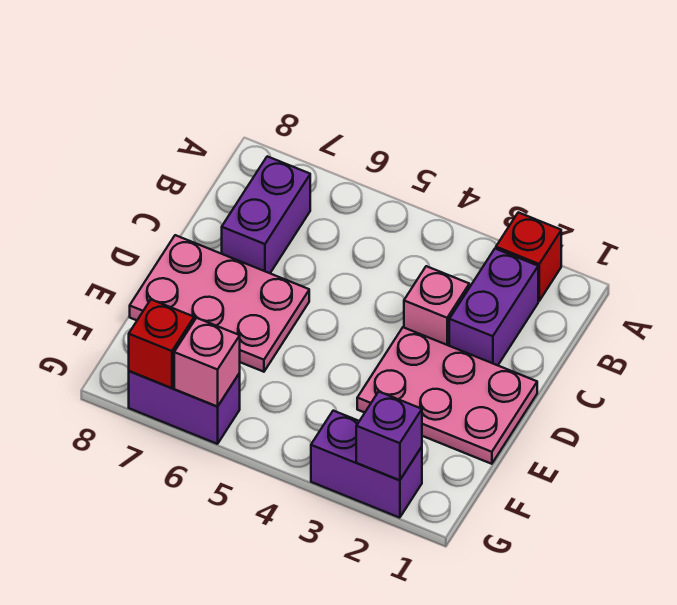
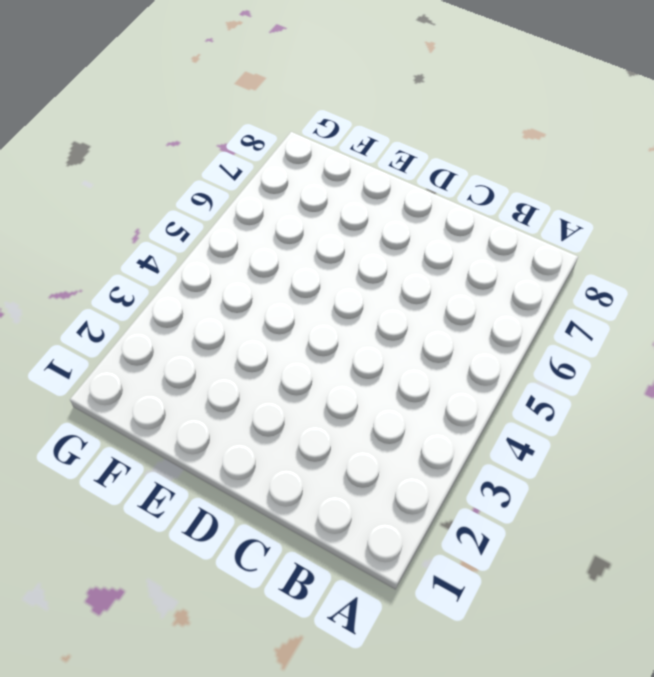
none -> red brick A2 level 1
none -> purple brick B2:C2 level 1

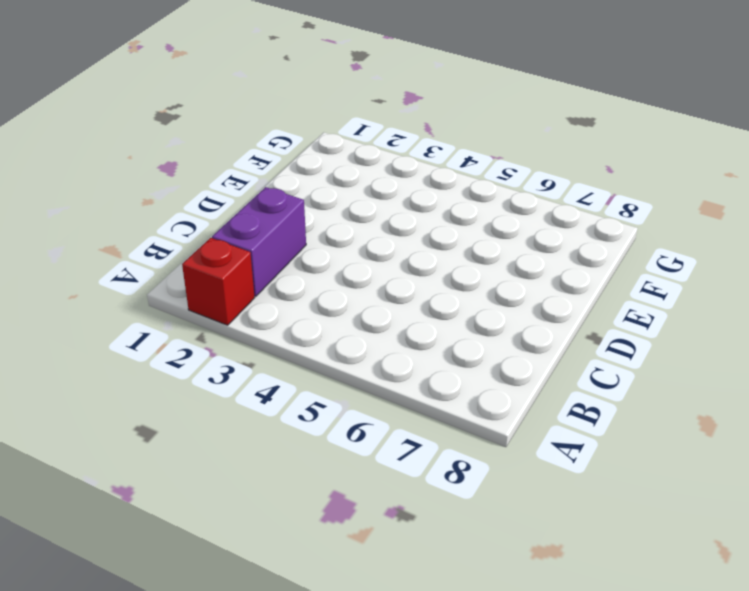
none -> purple brick B7:C7 level 1
none -> pink brick C3 level 1

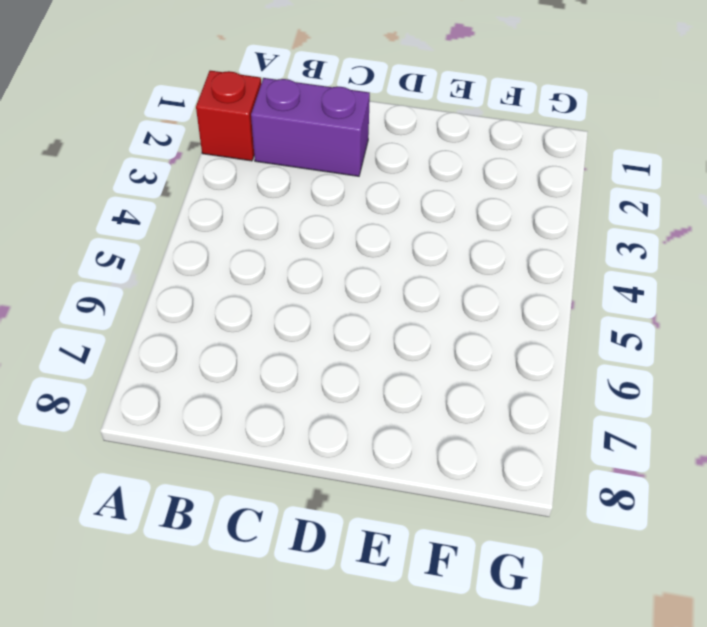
none -> purple brick B7:C7 level 1
none -> pink brick C3 level 1

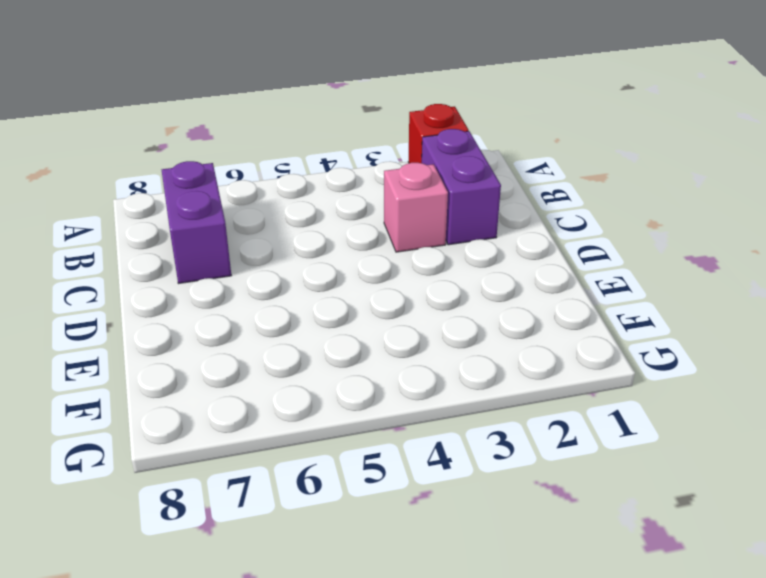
none -> pink plate D1:E3 level 1
none -> pink plate D6:E8 level 1

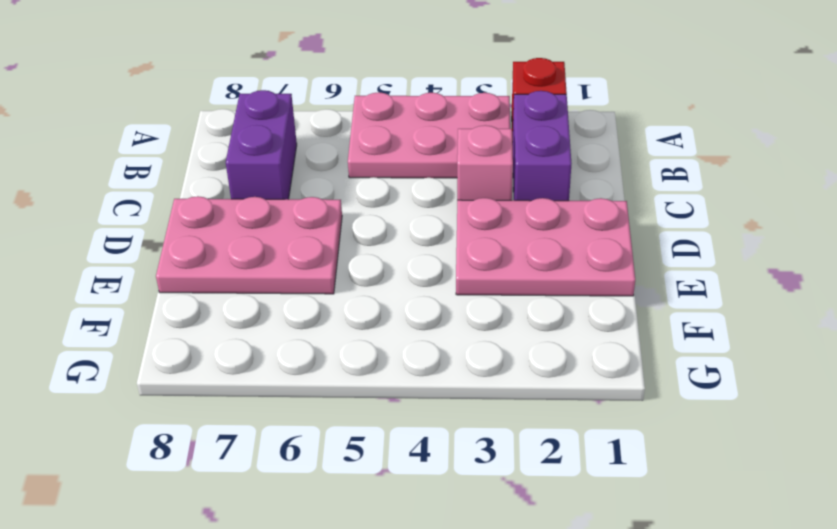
pink plate A3:B5 level 1 -> none
none -> purple brick G2:G3 level 1
none -> purple brick G6:G7 level 1

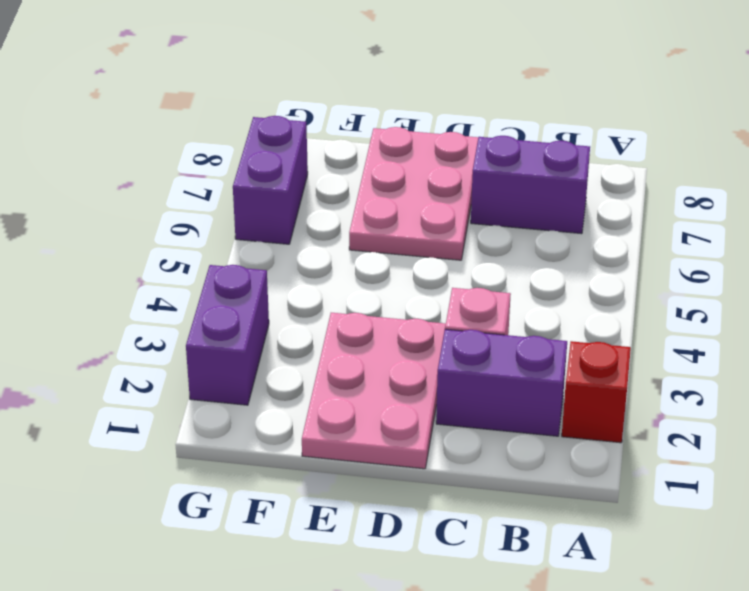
none -> purple brick G2 level 2
none -> pink brick G6 level 2

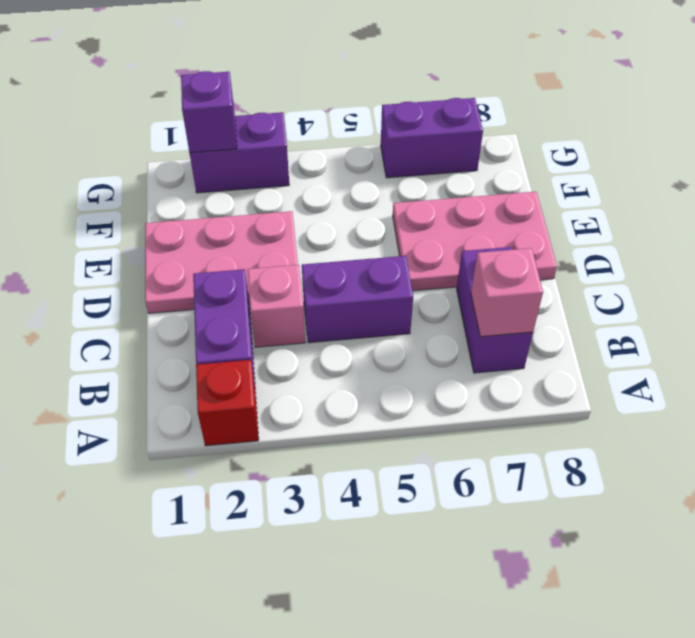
pink brick B7 level 2 -> pink brick G6 level 2
purple brick C4:C5 level 1 -> none
none -> red brick G7 level 2

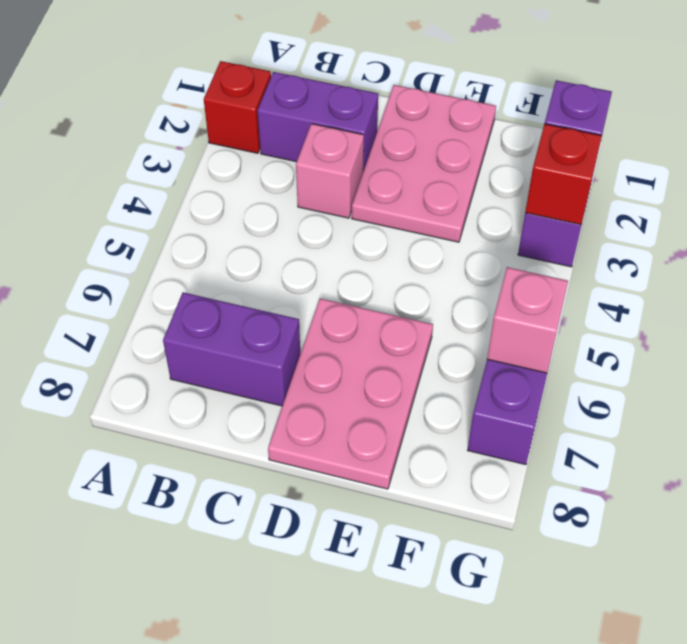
red brick G3 level 2 -> red brick G7 level 2

